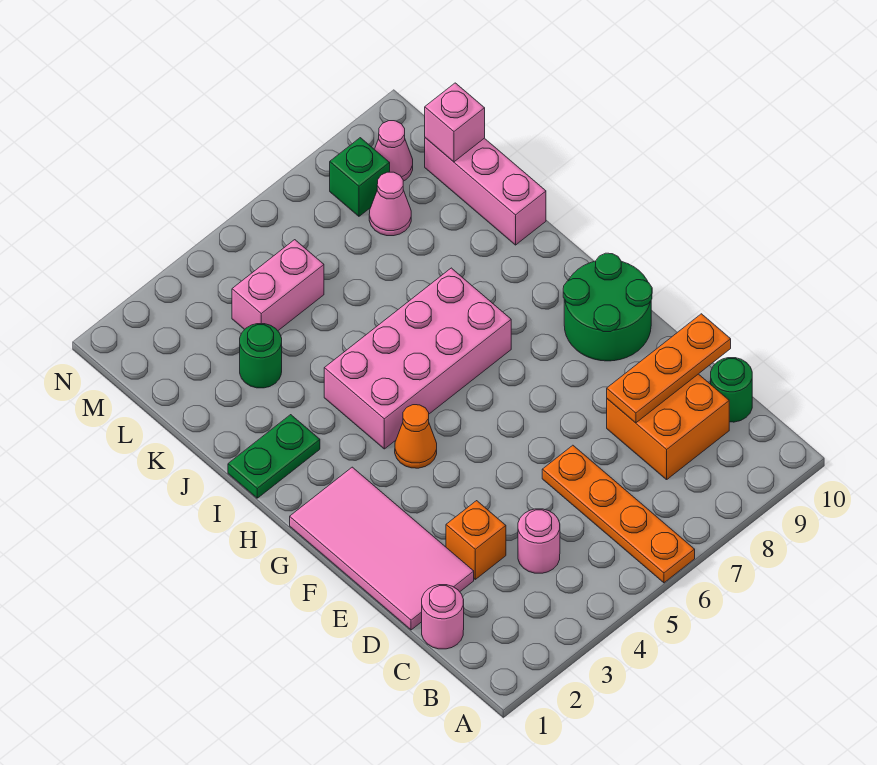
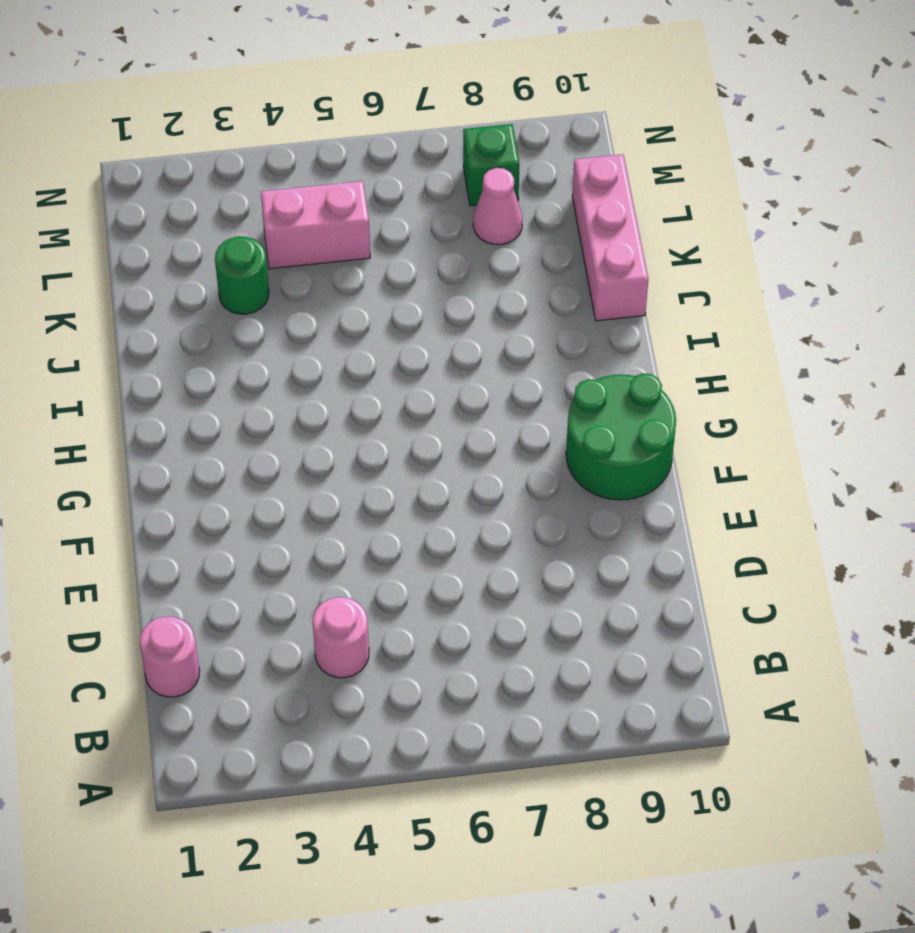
none -> orange plate A6:D6 level 1
none -> orange brick C8:D9 level 1
none -> green round brick C10 level 1

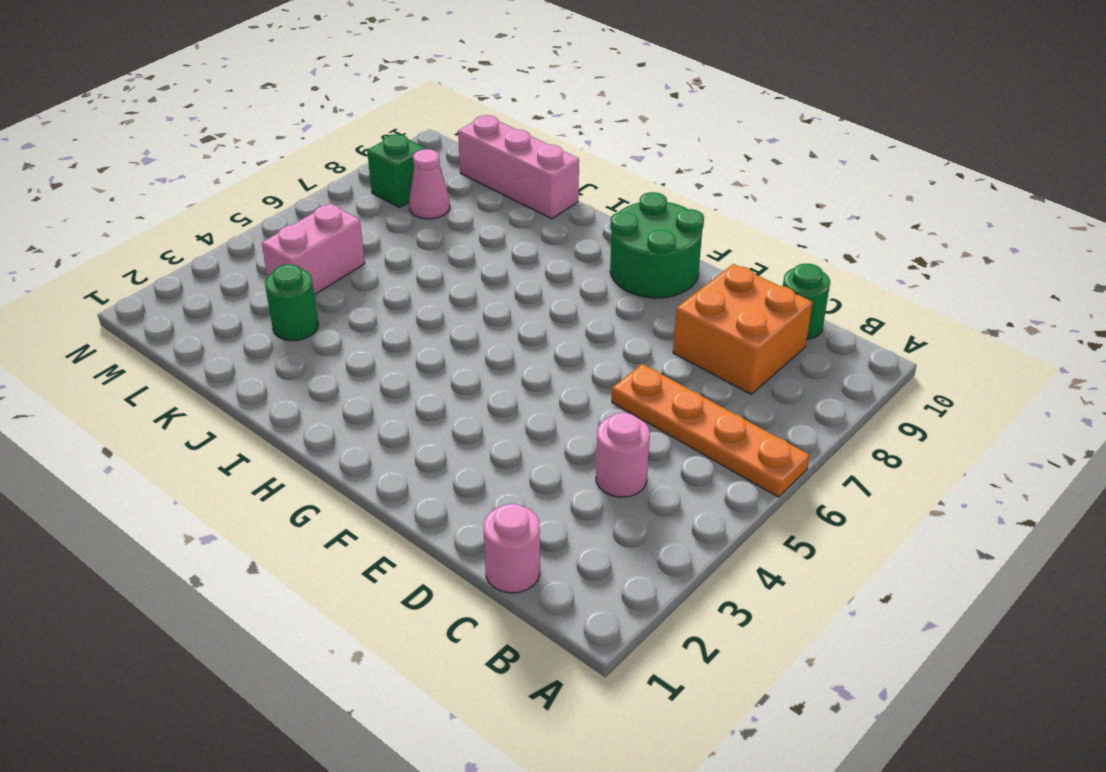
none -> pink tile D1:G2 level 1
none -> orange brick D3 level 1
none -> orange cone G4 level 1

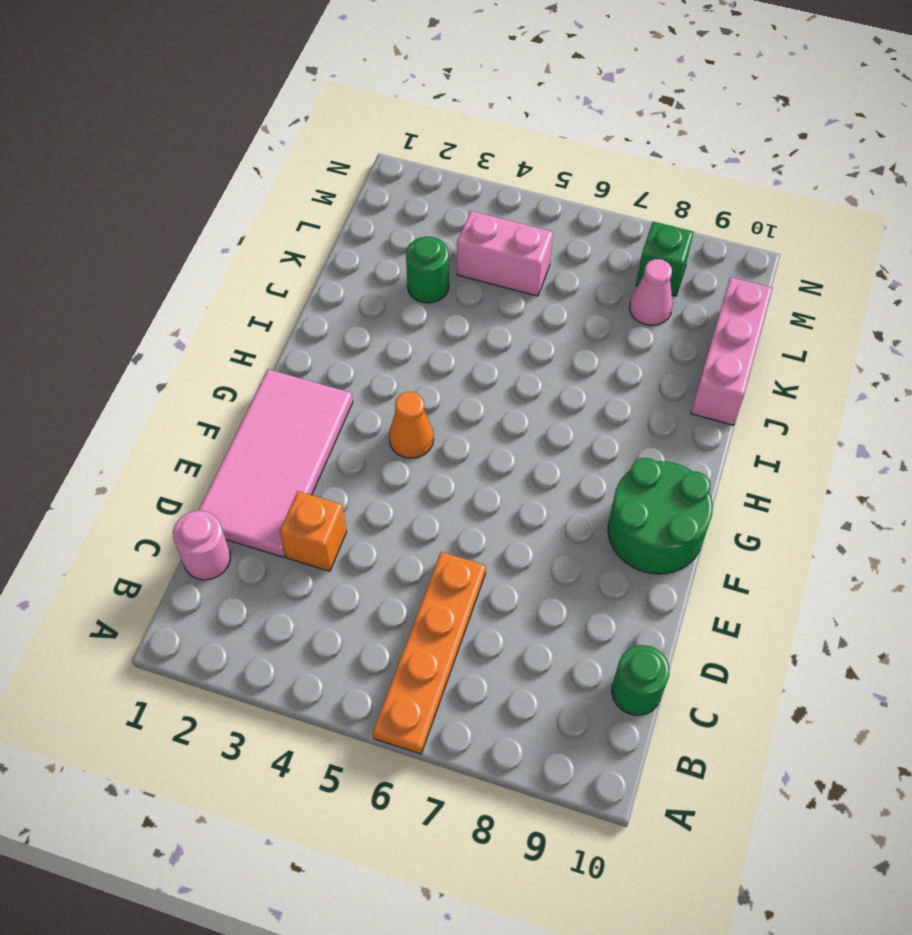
none -> pink round brick C4 level 1
none -> orange brick C8:D9 level 1
none -> pink brick H4:I7 level 1

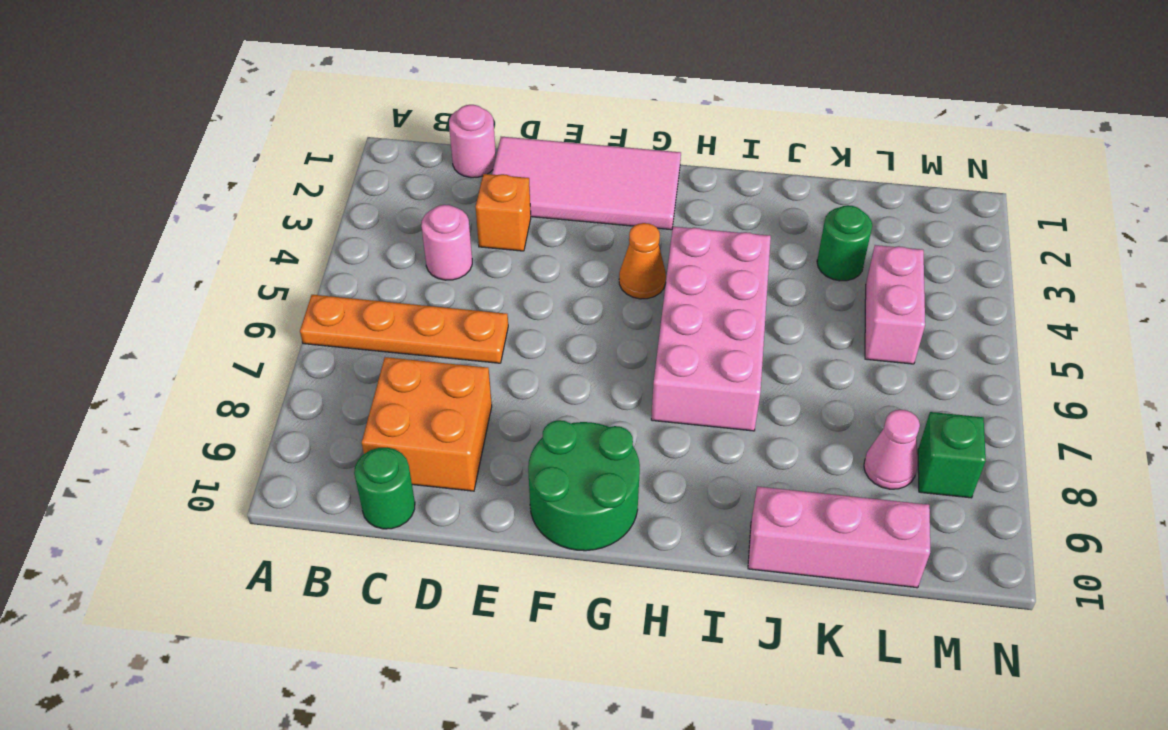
none -> green plate I1:I2 level 1
none -> pink cone M9 level 1
none -> orange plate D8:D10 level 2

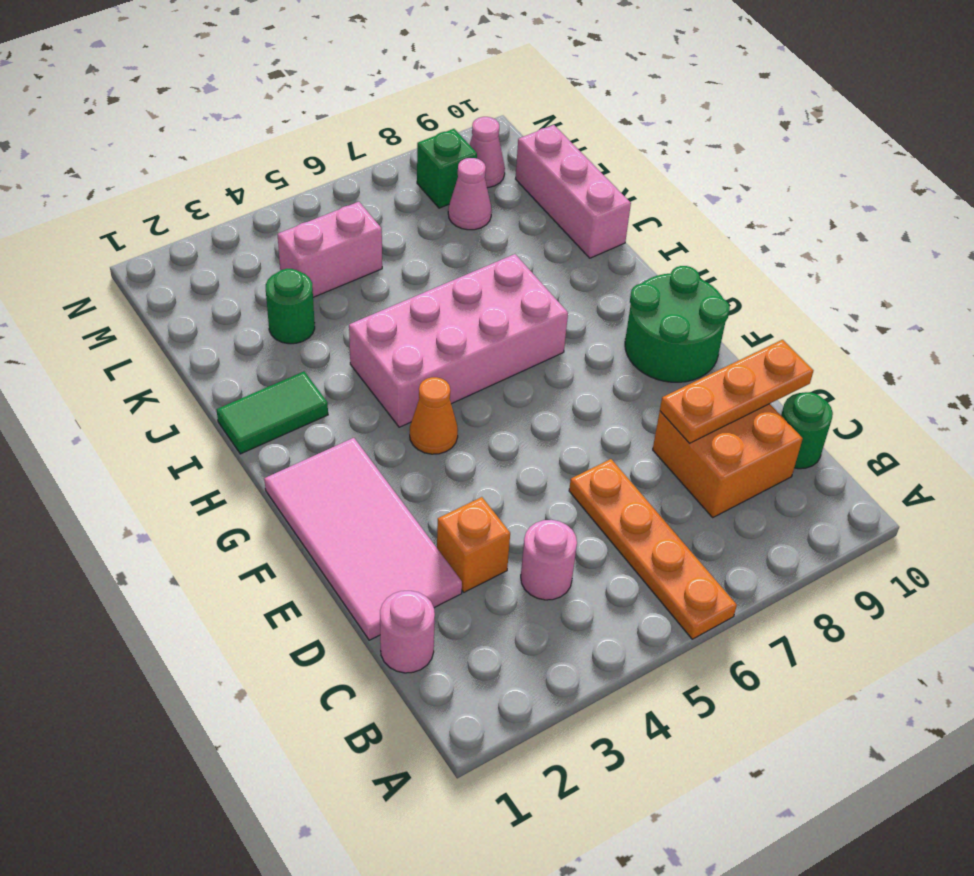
green tile I1:I2 level 1 -> green plate I1:I2 level 1
none -> pink brick L10 level 2

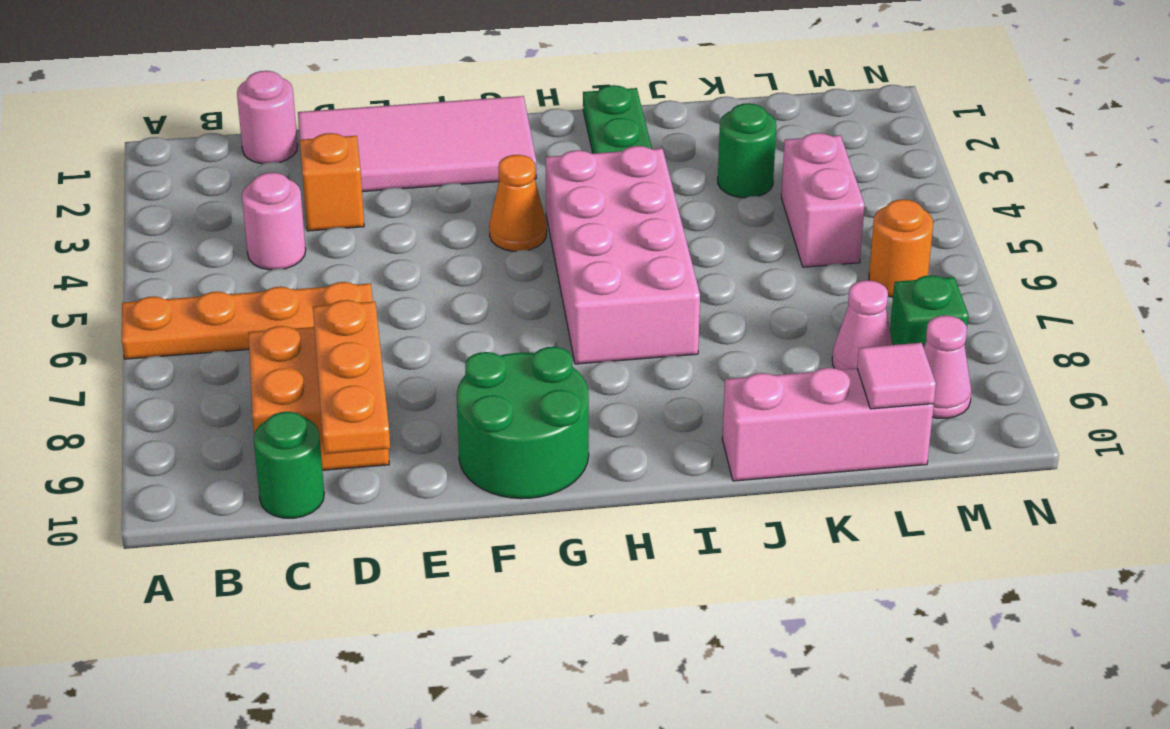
pink tile L10 level 2 -> pink brick L10 level 2
orange round brick M6 level 1 -> none

